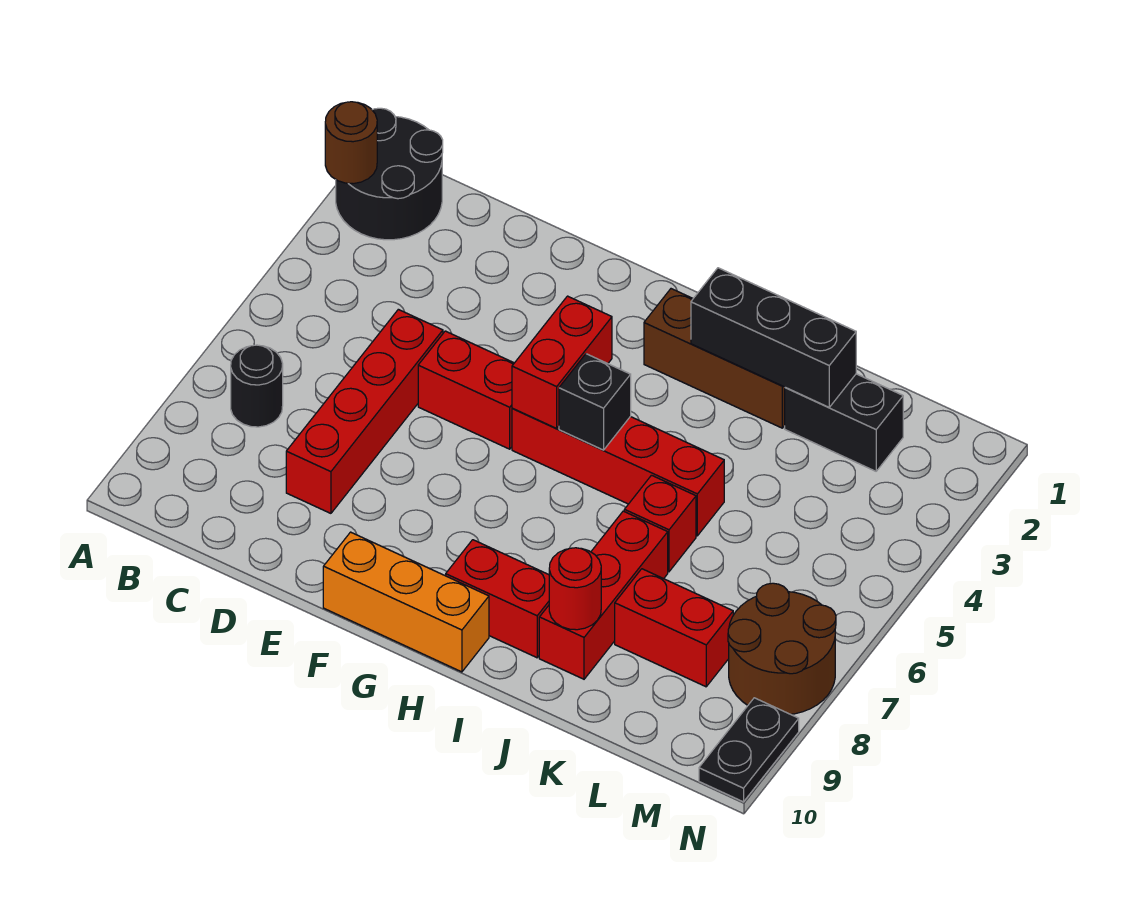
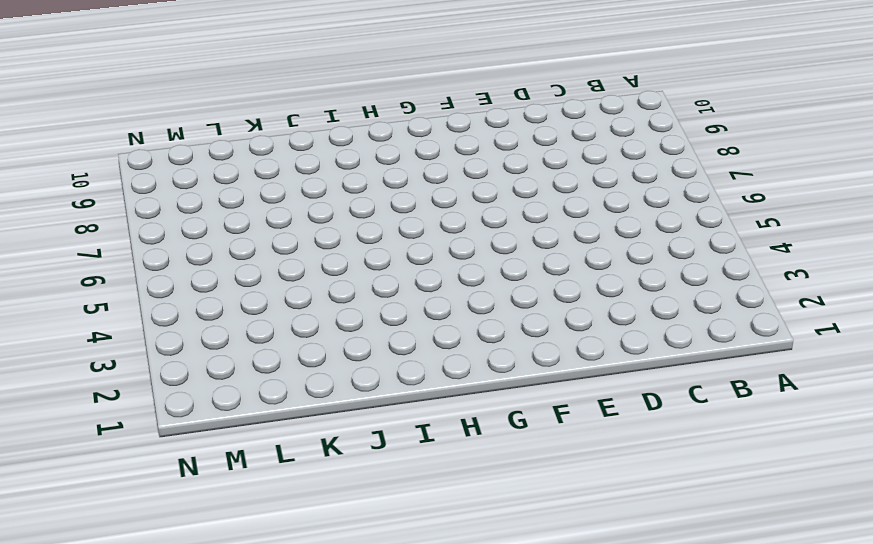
none -> black round brick A1:B2 level 1
none -> black round brick B7 level 1
none -> red brick D5:D8 level 1

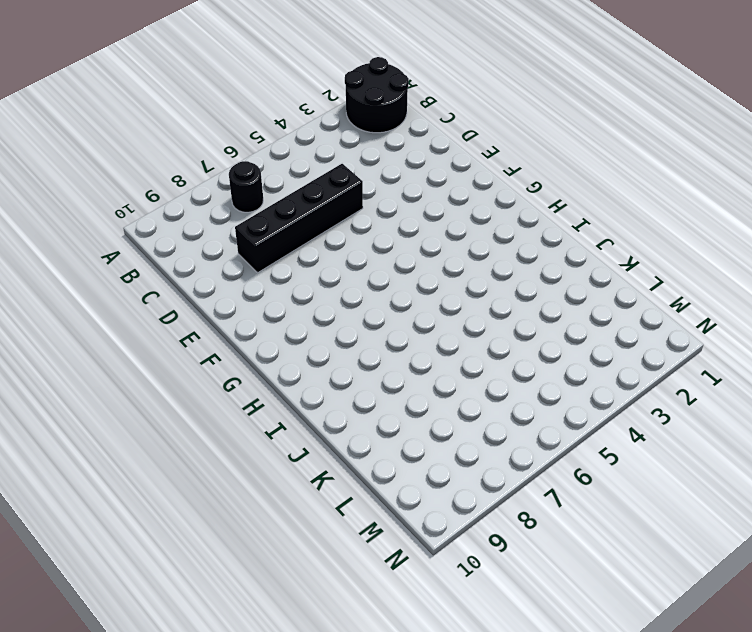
black brick D5:D8 level 1 -> red brick D5:D8 level 1
none -> red brick E5:F5 level 1
none -> orange brick F10:H10 level 1
none -> red brick G5:J5 level 1

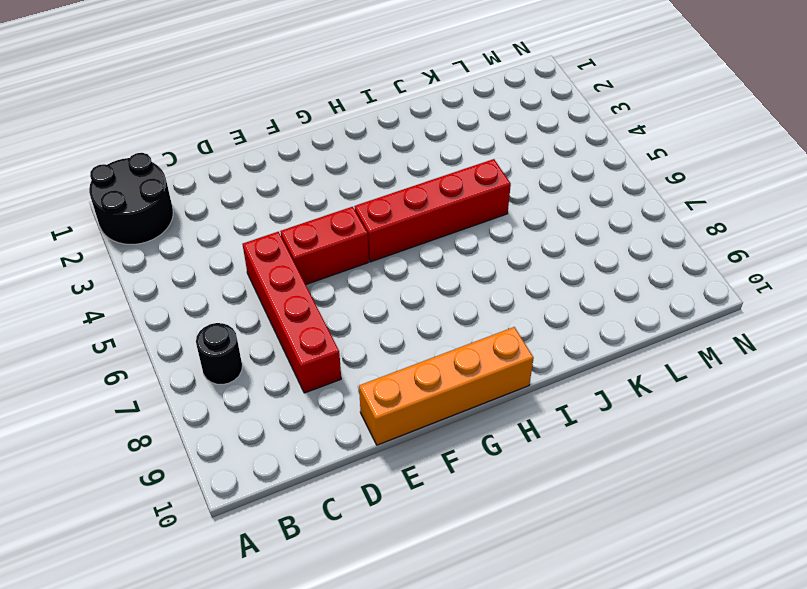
orange brick E10:H10 level 1 -> orange brick F10:H10 level 1
none -> brown brick H2:J2 level 1
none -> red brick H9:I9 level 1
none -> red brick J6 level 1

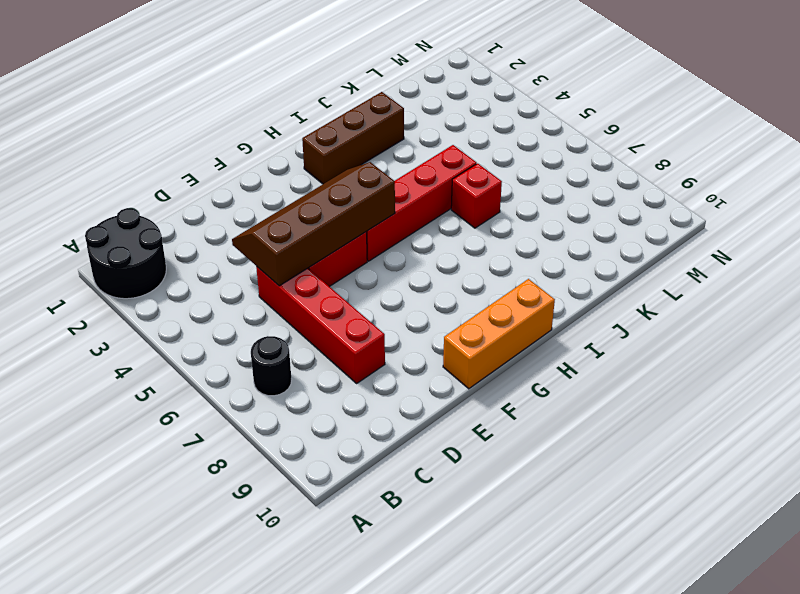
brown slope D4:G5 level 2 top 5 -> red brick G4:G5 level 2
none -> red brick H9:I9 level 1
none -> red brick J7:J9 level 1
none -> black brick K2:L2 level 1

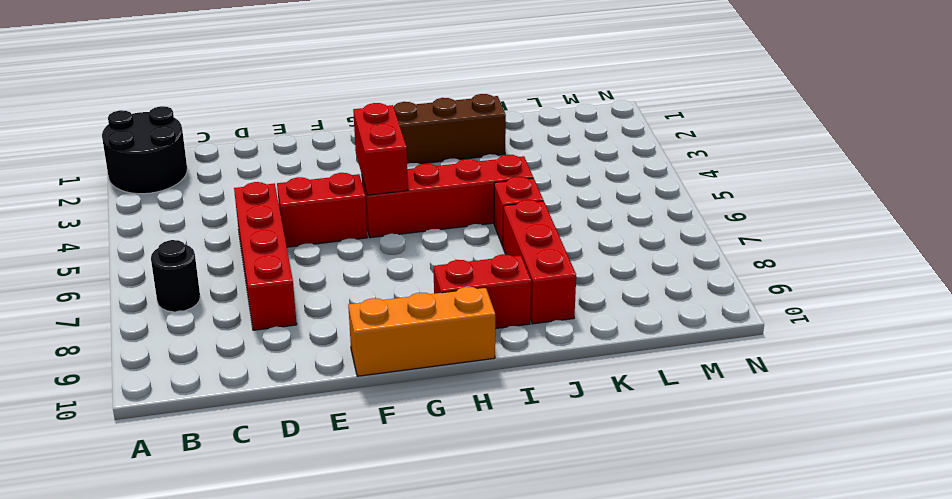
none -> black brick K2:L2 level 1
none -> red brick K8:L8 level 1
none -> brown round brick M7:N8 level 1

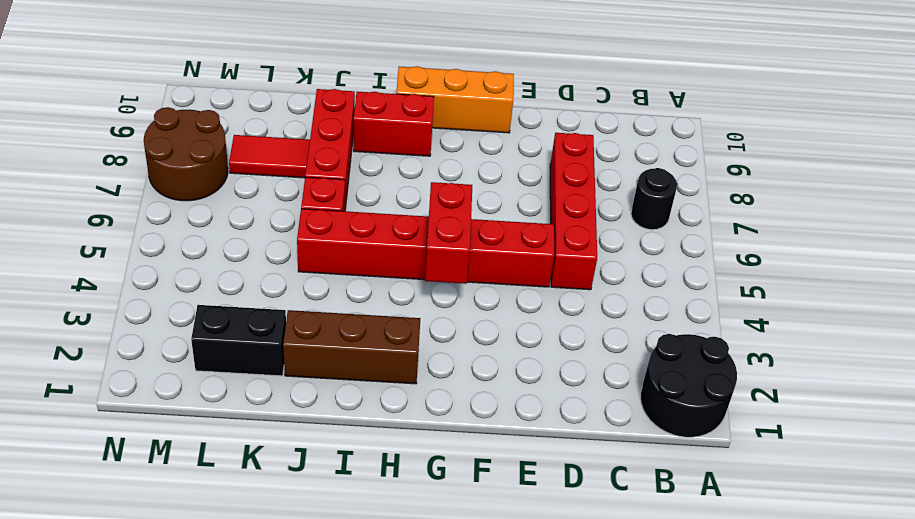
red tile K8:L8 level 1 -> red brick K8:L8 level 1
none -> black plate N9:N10 level 1
none -> brown round brick A2 level 2
none -> black brick H5 level 2

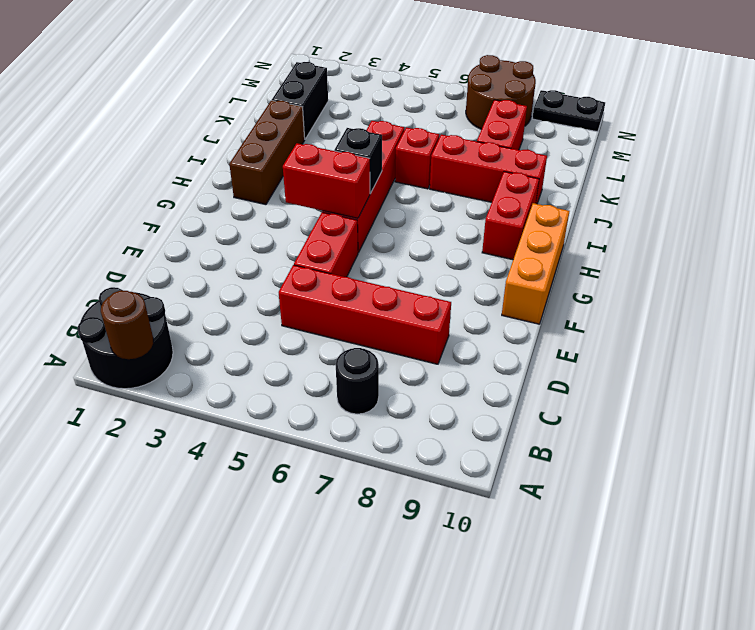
none -> black brick I2:K2 level 2
none -> red round brick J9 level 2

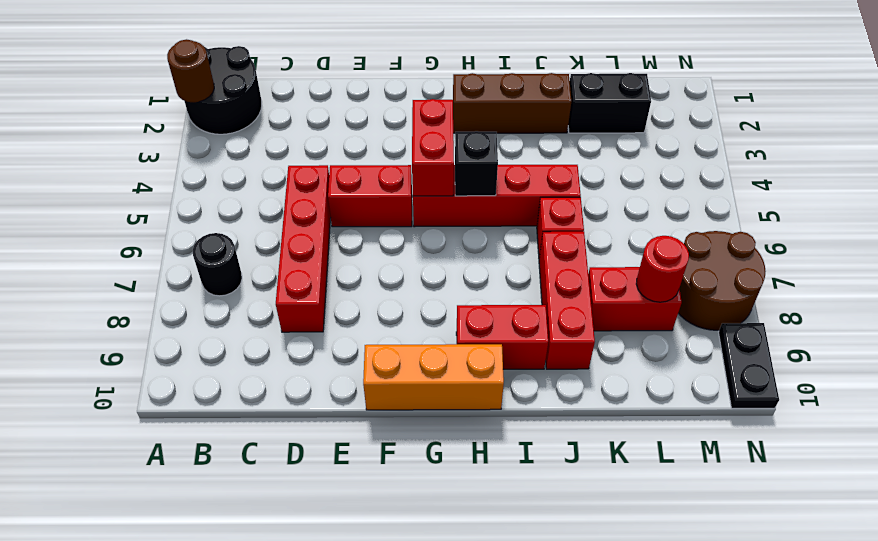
red round brick L8 level 2 -> red round brick J9 level 2
none -> black brick I2:K2 level 2

